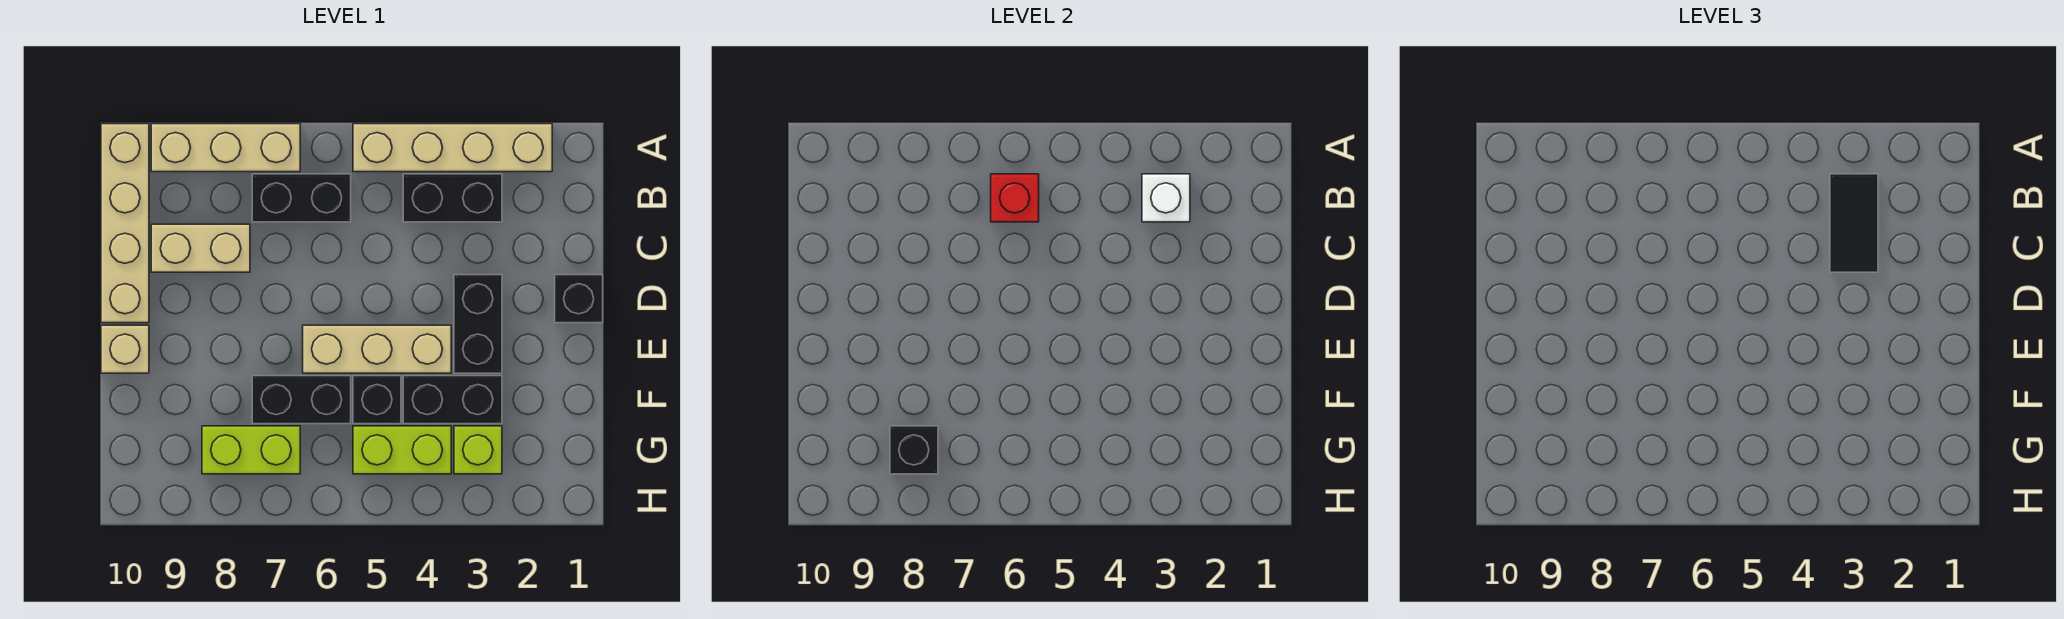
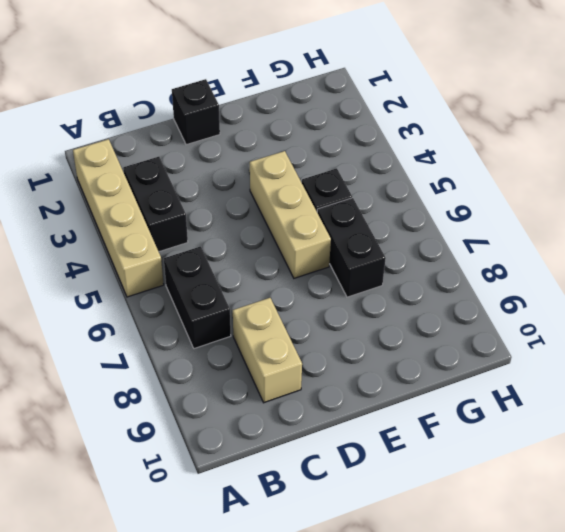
none -> tan brick A7:A9 level 1
none -> tan brick A10:D10 level 1
none -> black brick D3:E3 level 1

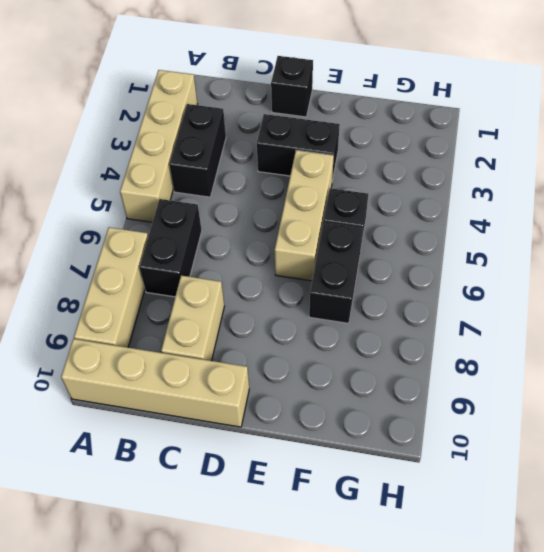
none -> tan brick E10 level 1
none -> black brick F3:F4 level 1
none -> lime brick G3 level 1

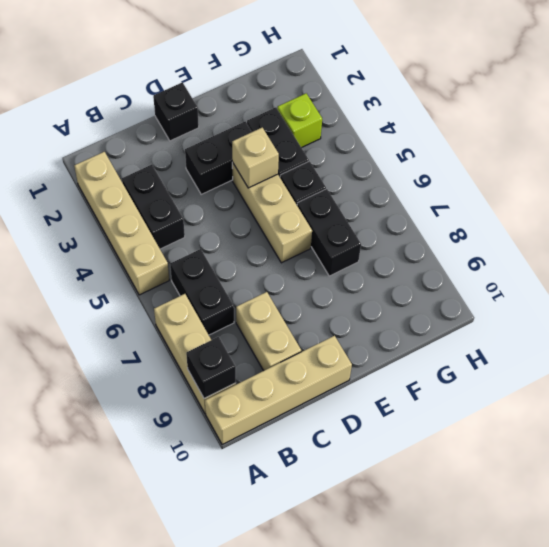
black brick A9 level 2 -> black brick G8 level 2
tan brick E4 level 2 -> tan brick E10 level 1
none -> lime brick G4:G5 level 1
none -> lime brick G7:G8 level 1
none -> white brick B3 level 2

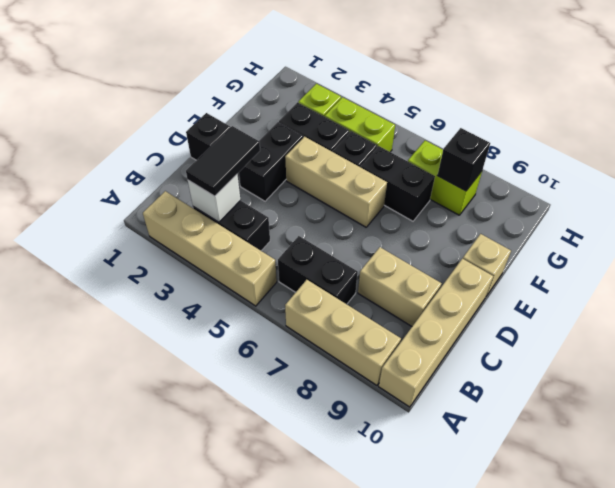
none -> red brick B6 level 2

